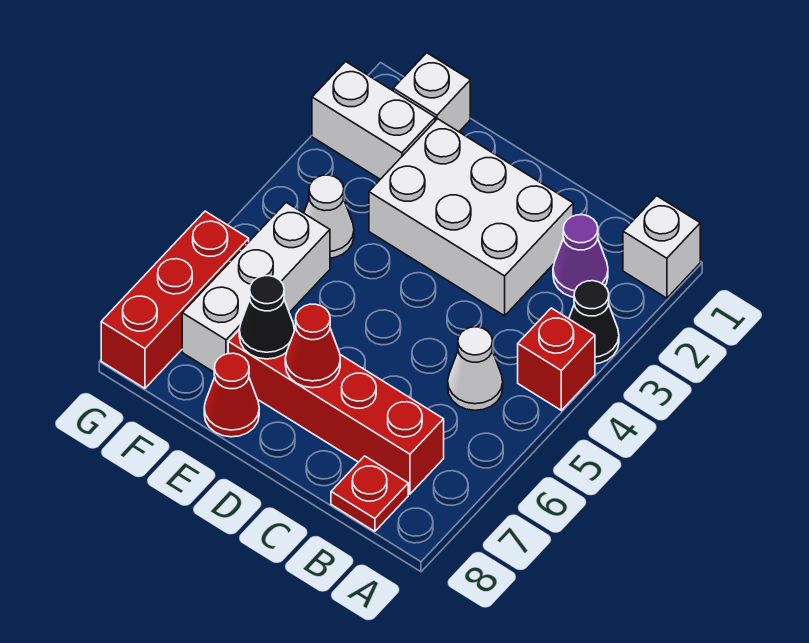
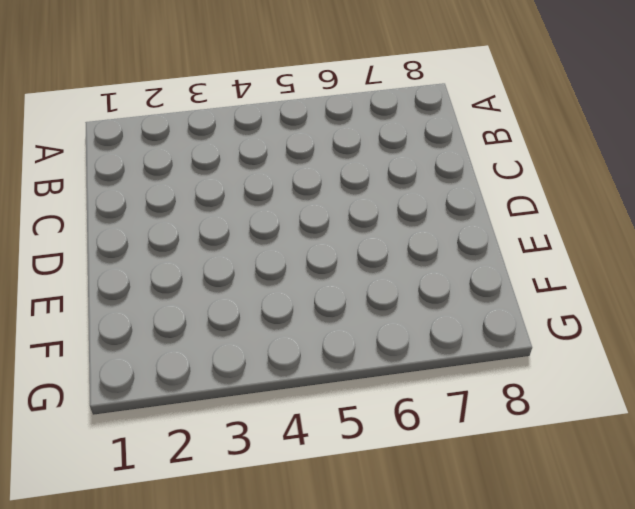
none -> white brick A1 level 1
none -> black cone A3 level 1
none -> red brick A4 level 1

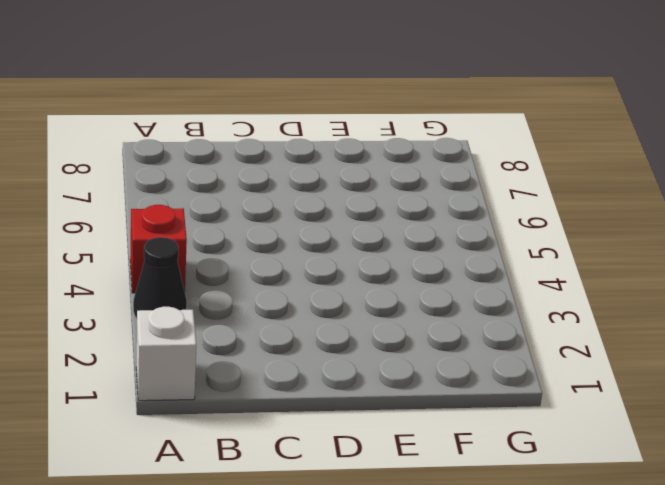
none -> purple cone B2 level 1
none -> white cone B5 level 1
none -> red brick B7:E7 level 1

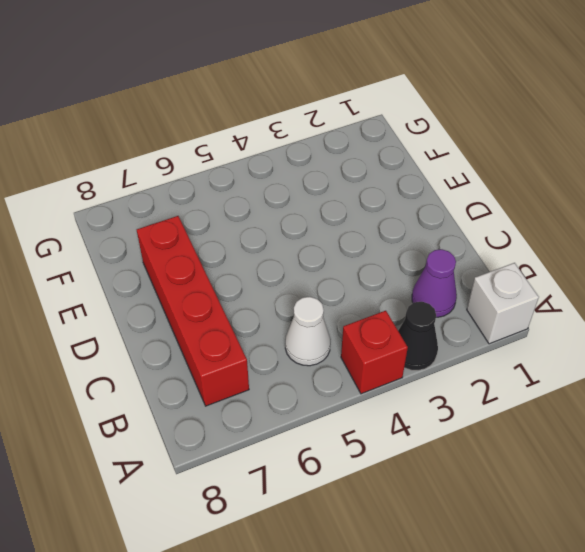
none -> red plate B8 level 1
none -> white brick C2:E3 level 1
none -> red cone E8 level 1

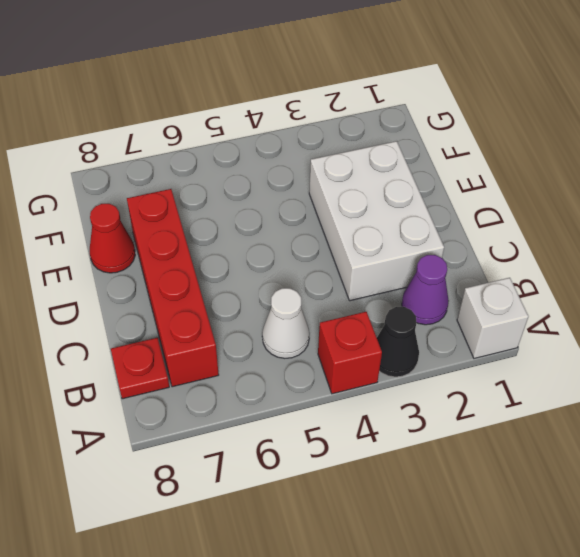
none -> white brick F1 level 1
none -> white brick F2:G2 level 1
none -> white cone F4 level 1

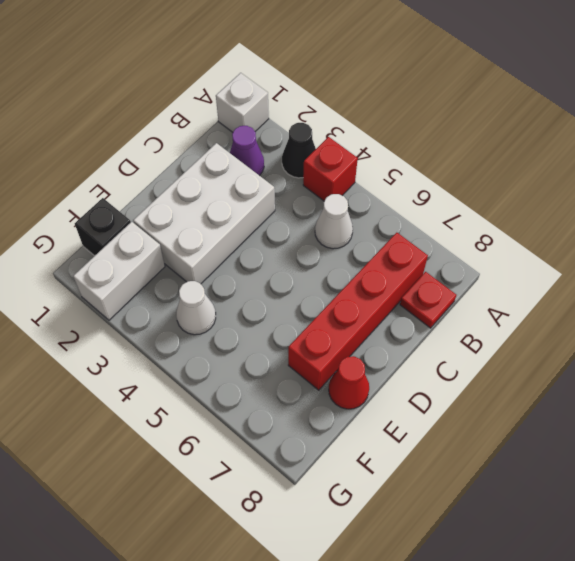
black brick F1 level 1 -> white brick F1 level 1
none -> white brick F5:F7 level 1
none -> red brick G6:G8 level 1
none -> red cone D7 level 2

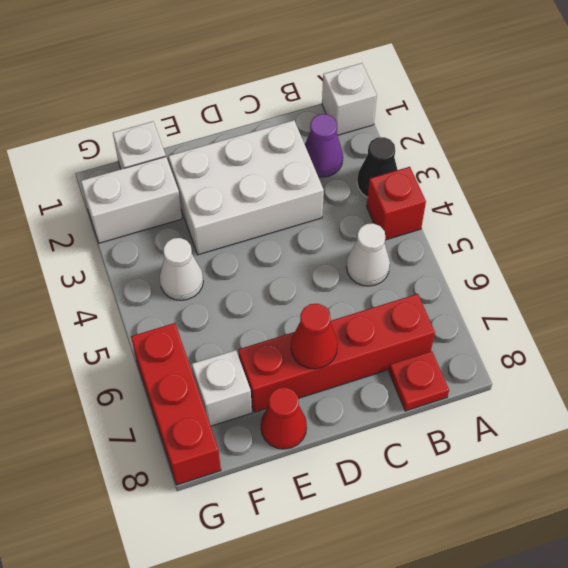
white brick F7 level 1 -> white brick F5:F7 level 1
none -> black cone E7 level 2

